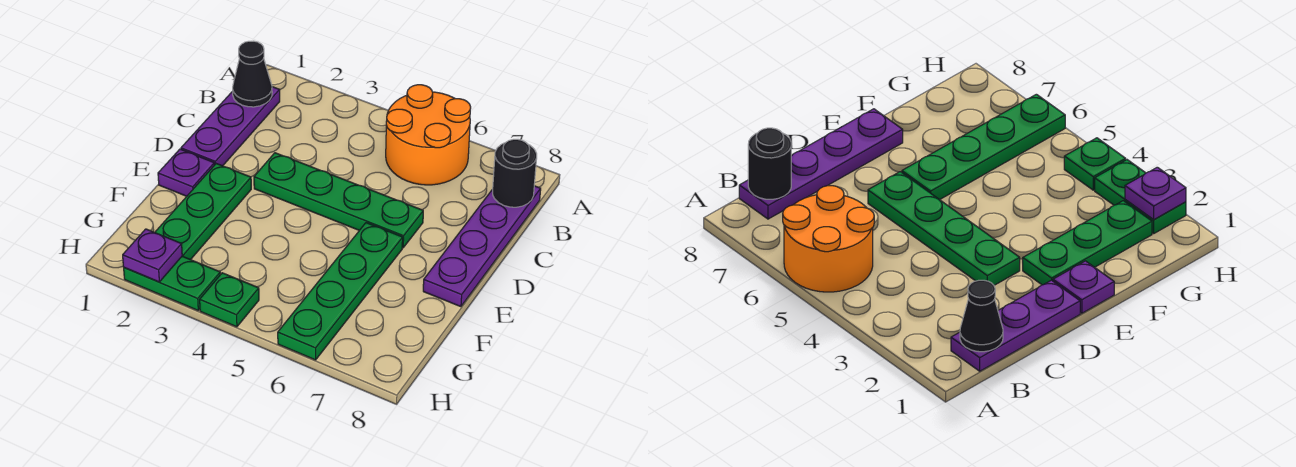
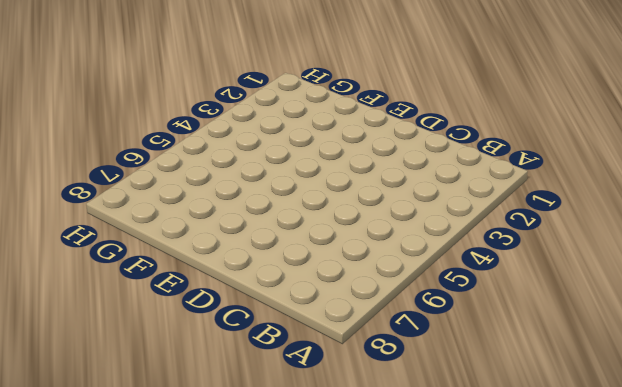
none -> orange round brick A5:B6 level 1
none -> purple plate B1:D1 level 1
none -> purple plate B8:E8 level 1

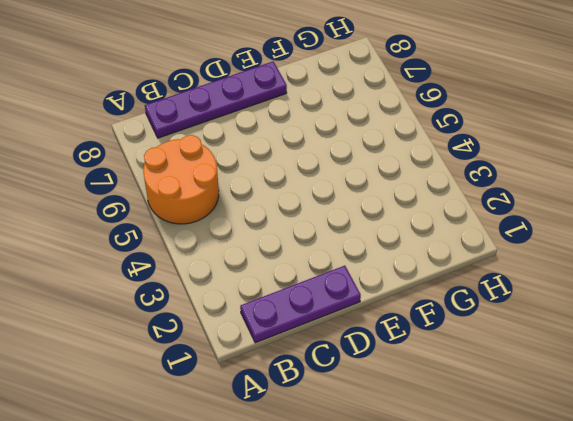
none -> green plate D3:D6 level 1
none -> purple plate E1 level 1
none -> green plate E2:G2 level 1

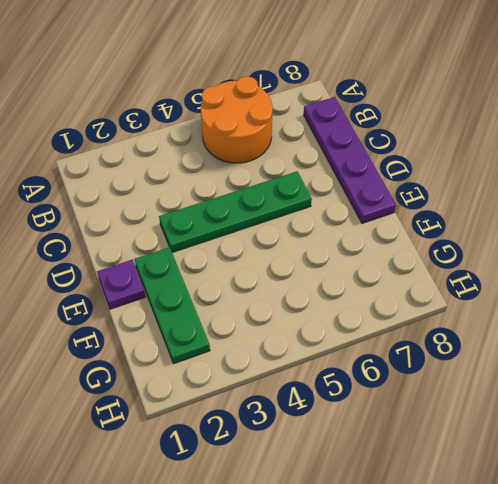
none -> purple plate B1:D1 level 1
none -> green plate E6:H6 level 1
none -> green plate H2:H3 level 1

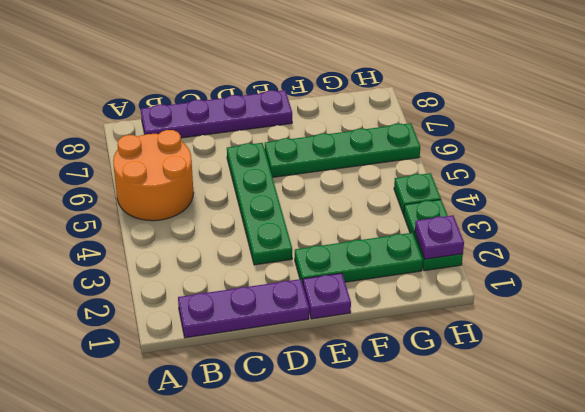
none -> black cone B1 level 2
none -> black round brick B8 level 2

